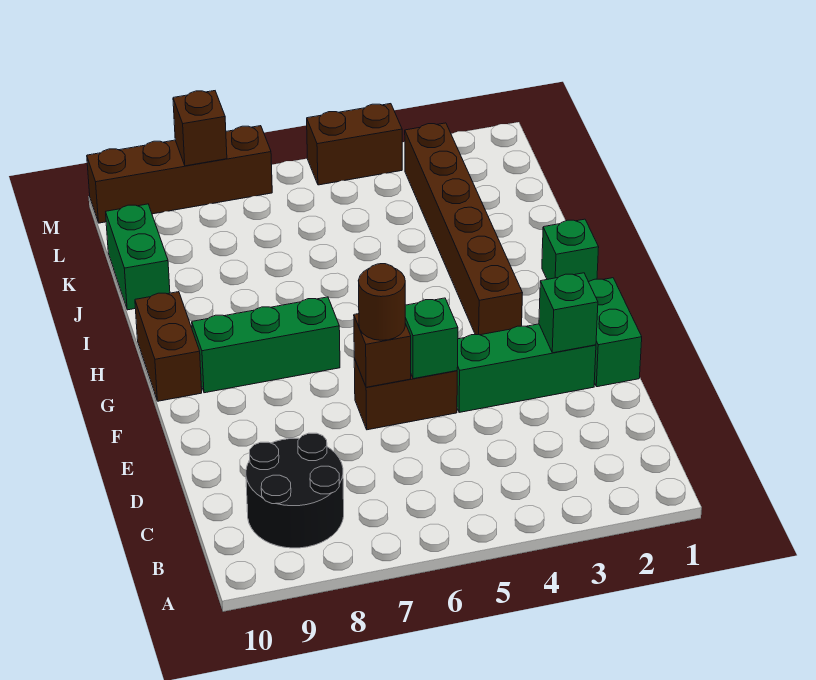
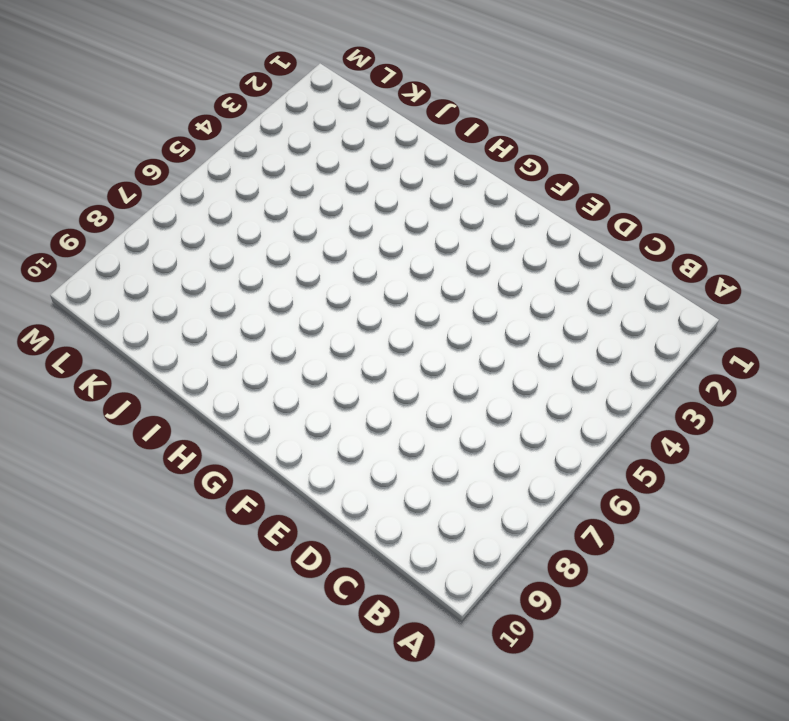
none -> black round brick B8:C9 level 1
none -> green brick E1:F1 level 1
none -> green brick E2:E4 level 1

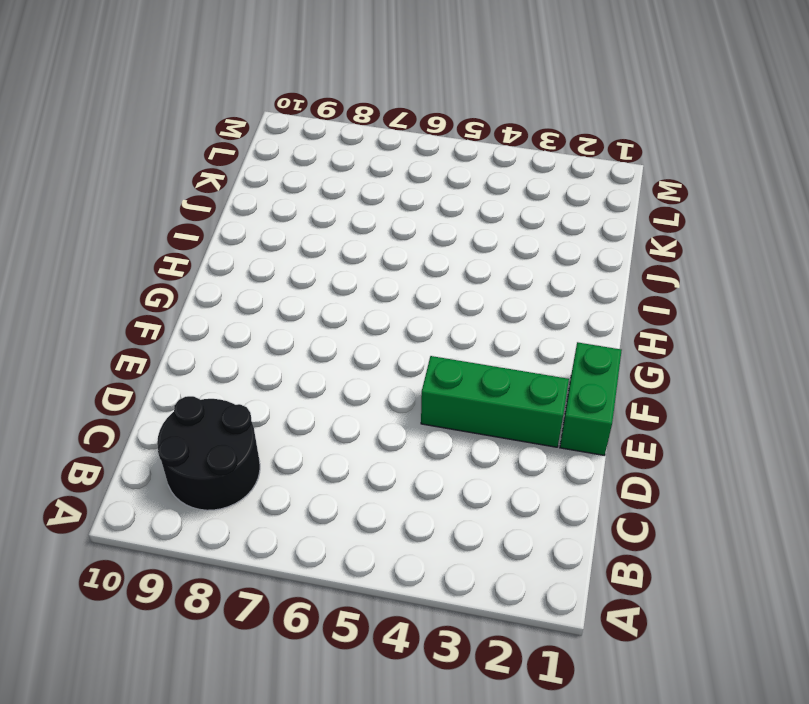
none -> brown brick E5:E6 level 1
none -> brown brick G3:L3 level 1
none -> green brick G7:G9 level 1

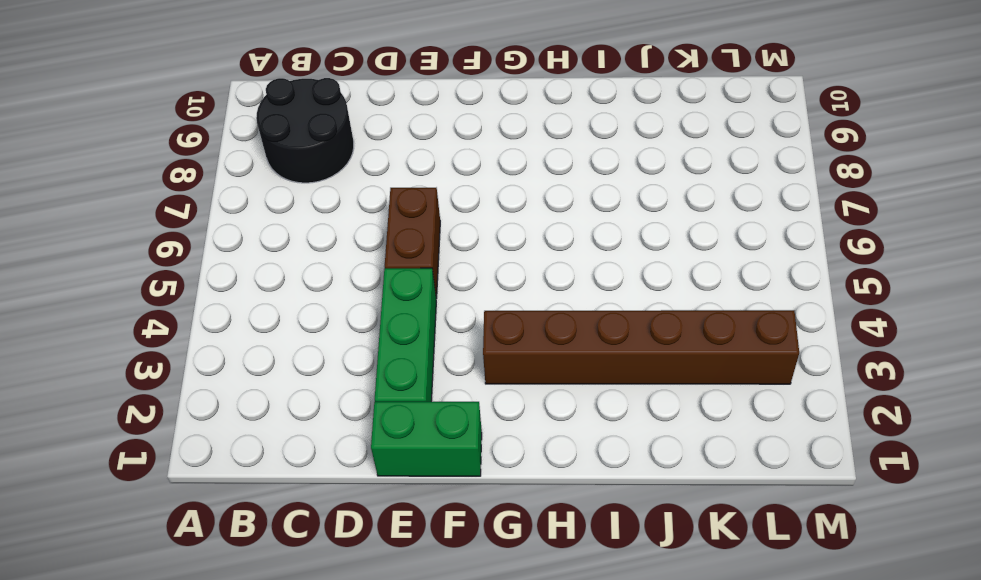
none -> green brick G7:G9 level 1
none -> brown brick G10:H10 level 1
none -> green brick H1 level 1

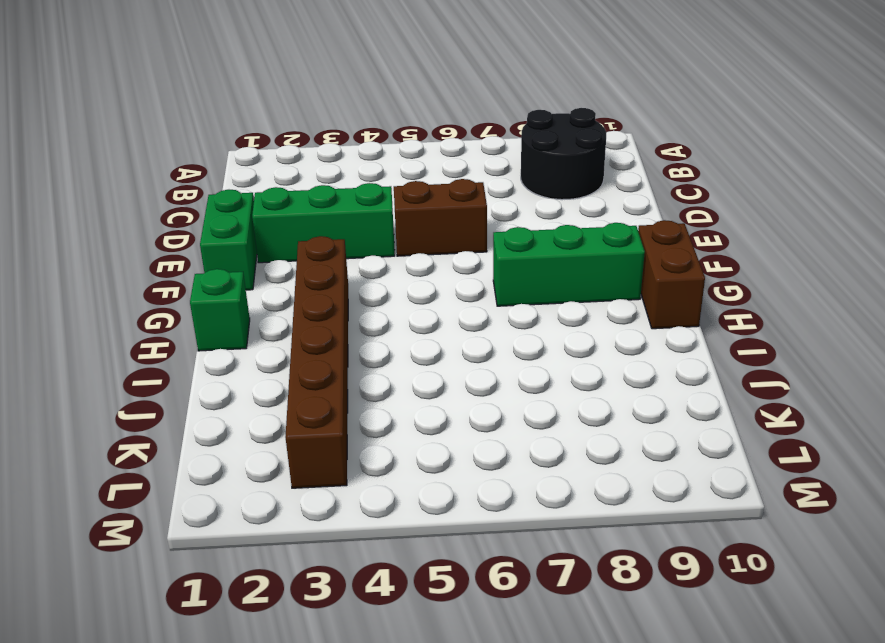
none -> green brick J10:K10 level 1
none -> brown brick M4:M5 level 1
none -> brown brick M7:M10 level 1

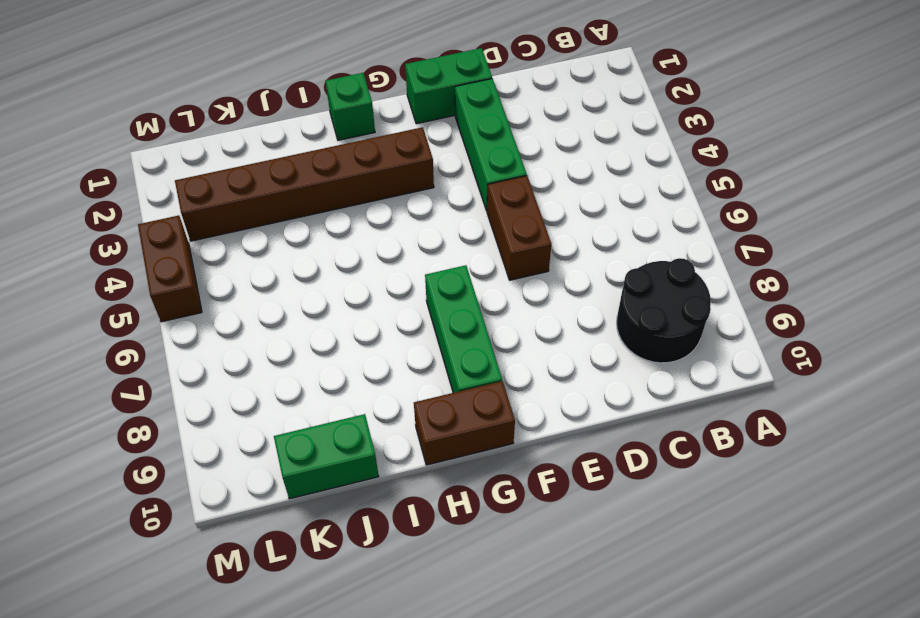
none -> brown brick M7:M10 level 1
none -> green brick E2 level 2
none -> green brick E5 level 2

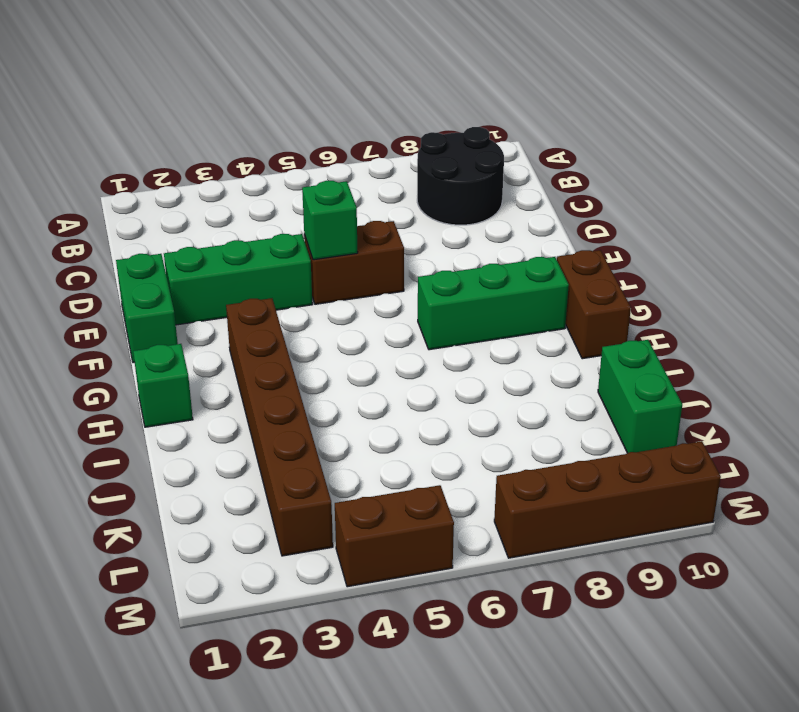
none -> green brick E2 level 2
none -> brown brick E6 level 2
none -> brown brick M8 level 2

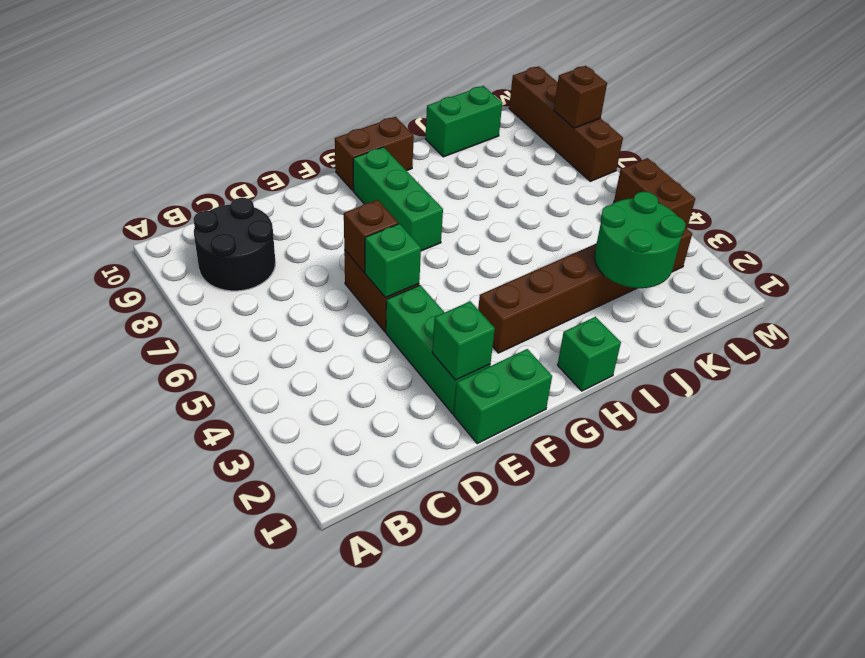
green round brick J2:K3 level 2 -> none
none -> brown round brick E6 level 3

